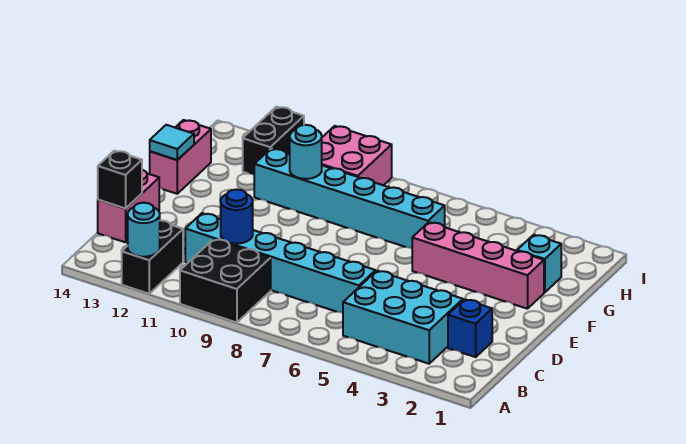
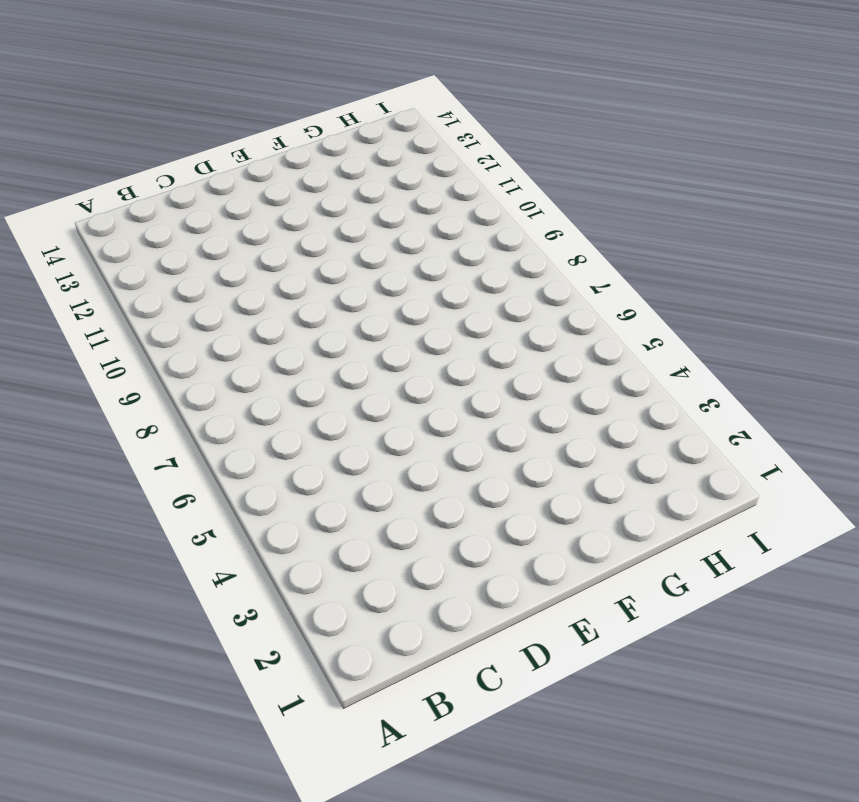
none -> black brick A9:B10 level 1
none -> black brick A12:B12 level 1
none -> cyan brick B3:C5 level 1

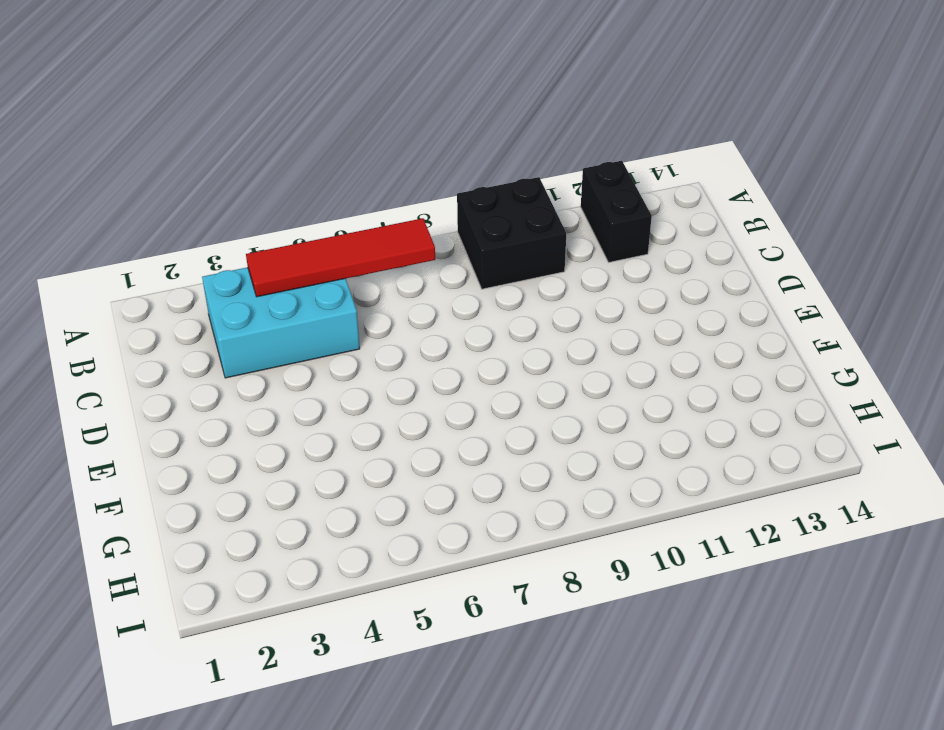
red tile B4:B7 level 2 -> none
none -> blue brick C2 level 1
none -> cyan brick C6:C11 level 1
none -> pink brick C14:D14 level 1

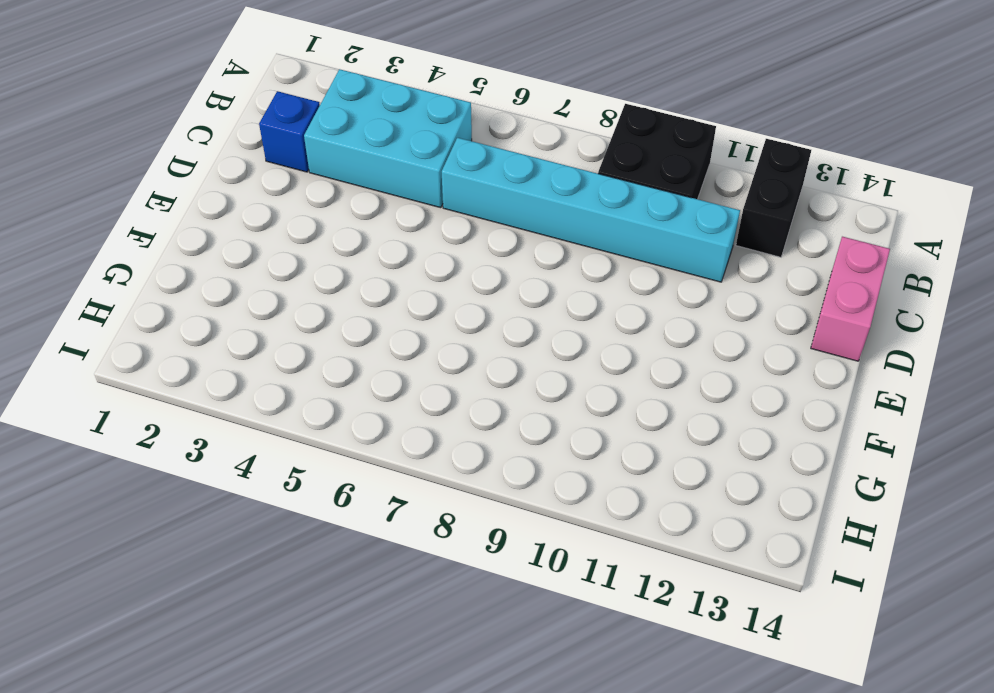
none -> pink brick F2:F5 level 1
none -> pink brick F14:G14 level 1
none -> cyan brick G2 level 1

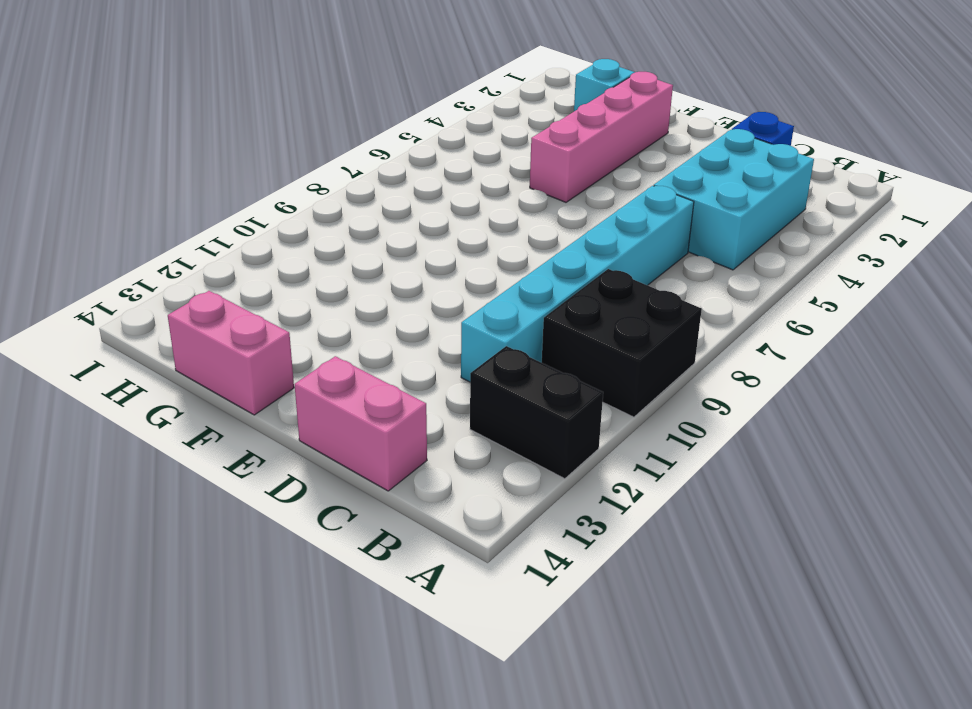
none -> cyan brick G6:G11 level 1
none -> pink brick H9:I10 level 1
none -> black brick H12:I12 level 1

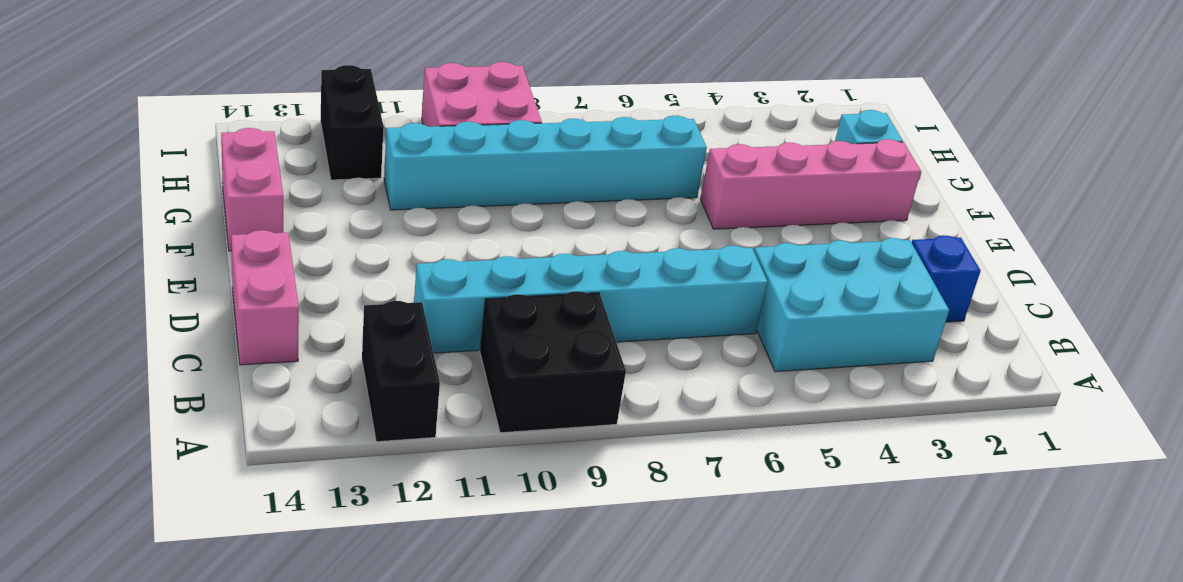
none -> cyan round brick A12 level 2
none -> blue round brick C10 level 2
none -> black brick C14 level 2

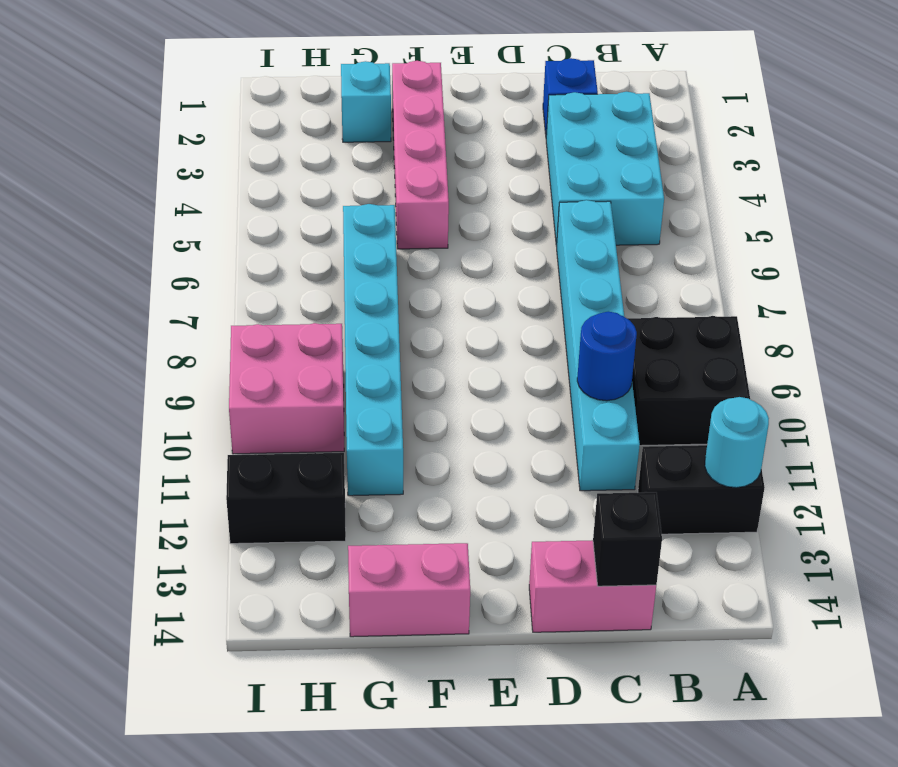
none -> cyan tile F14 level 2
none -> cyan round brick G10 level 2

